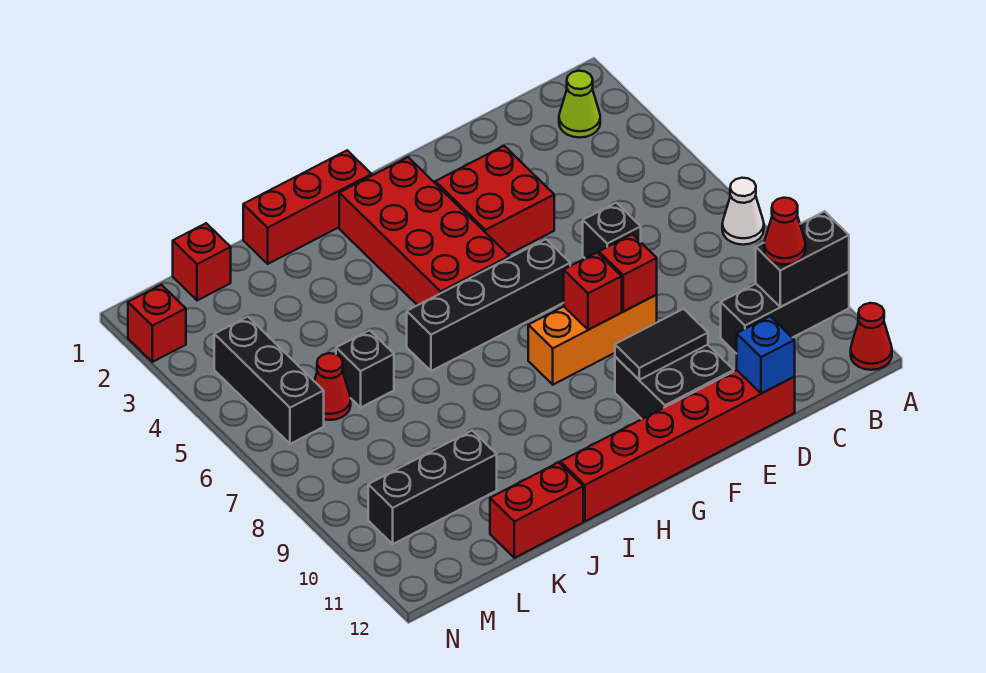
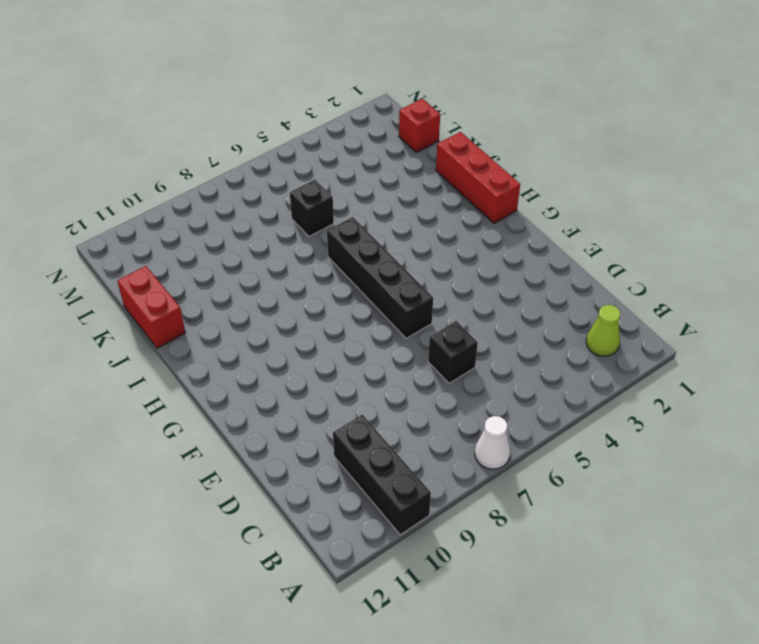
none -> red cone A12 level 1
none -> red brick D12:I12 level 1
none -> red brick E3:F4 level 1

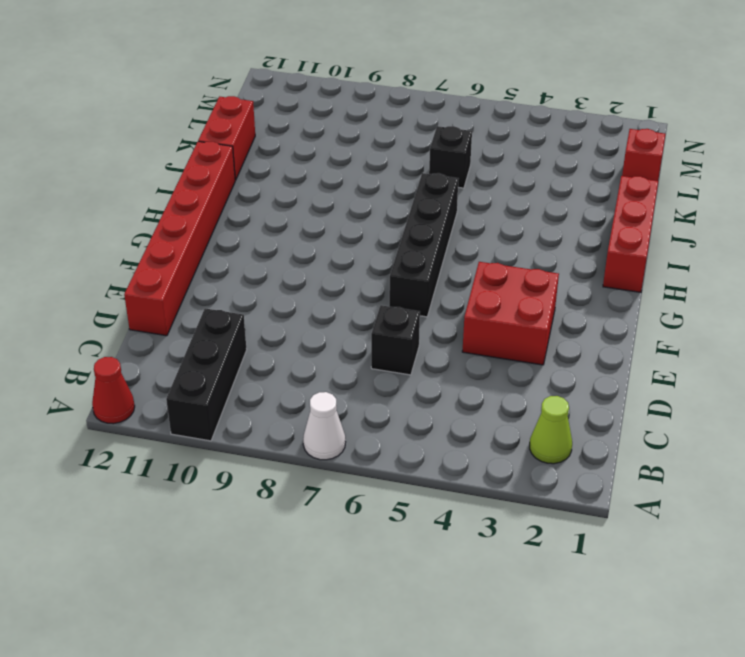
none -> orange brick E8:G8 level 1
none -> black brick E10:F11 level 1
none -> red brick G2:H5 level 1

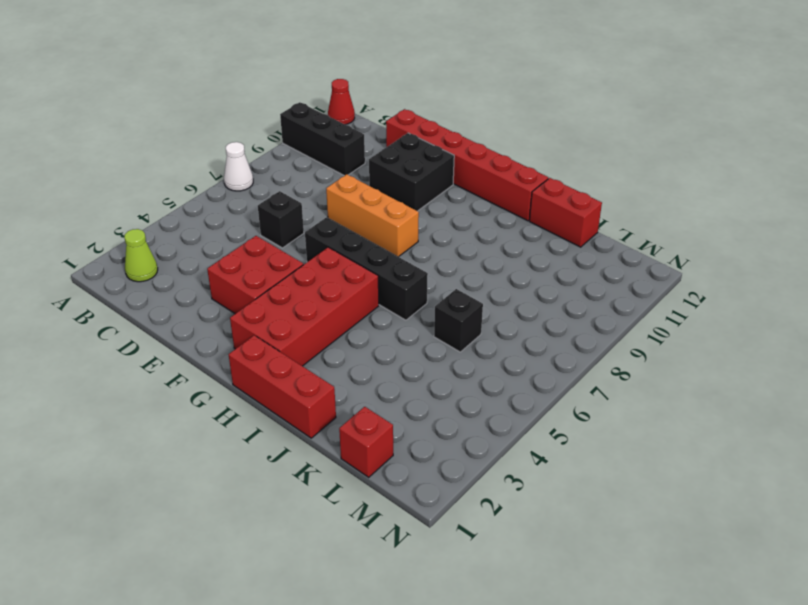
none -> black brick K10:M10 level 1
none -> red cone L6 level 1
none -> black brick M4:M6 level 1

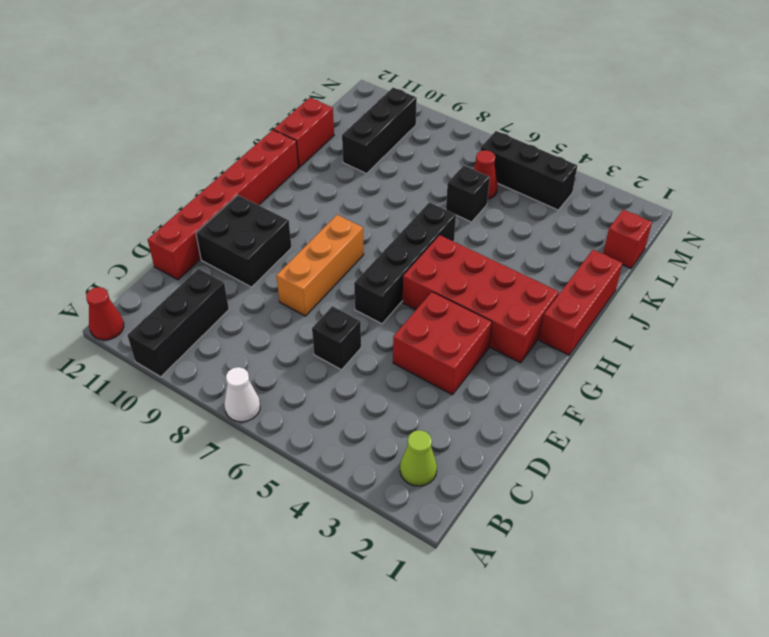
none -> red brick N2 level 1
none -> black brick A10:B10 level 2
none -> blue brick D12 level 2

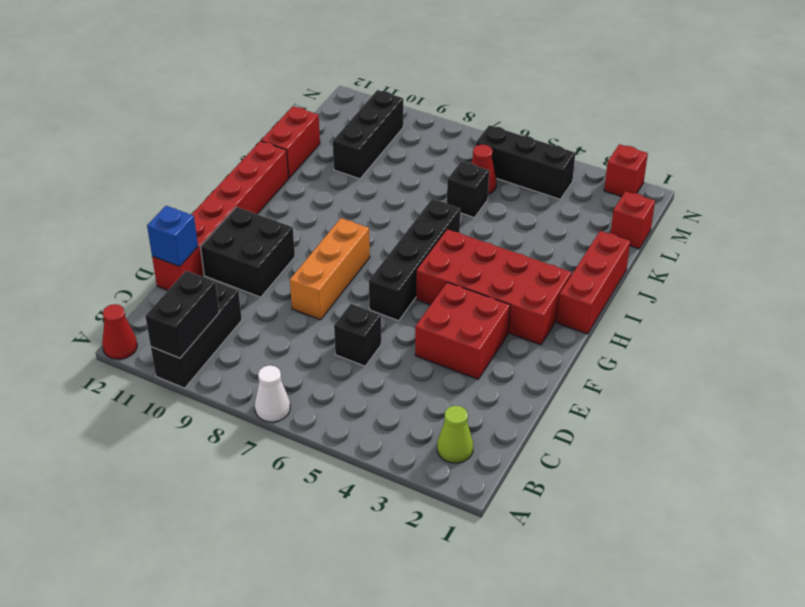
none -> red brick E8 level 2
none -> black tile E10:F10 level 2
none -> red brick F8 level 2

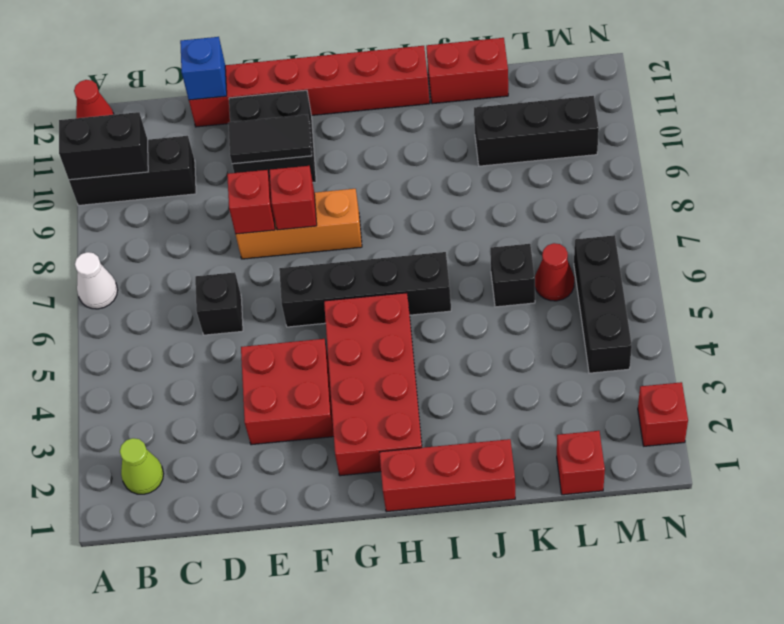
none -> red cone B10 level 3

